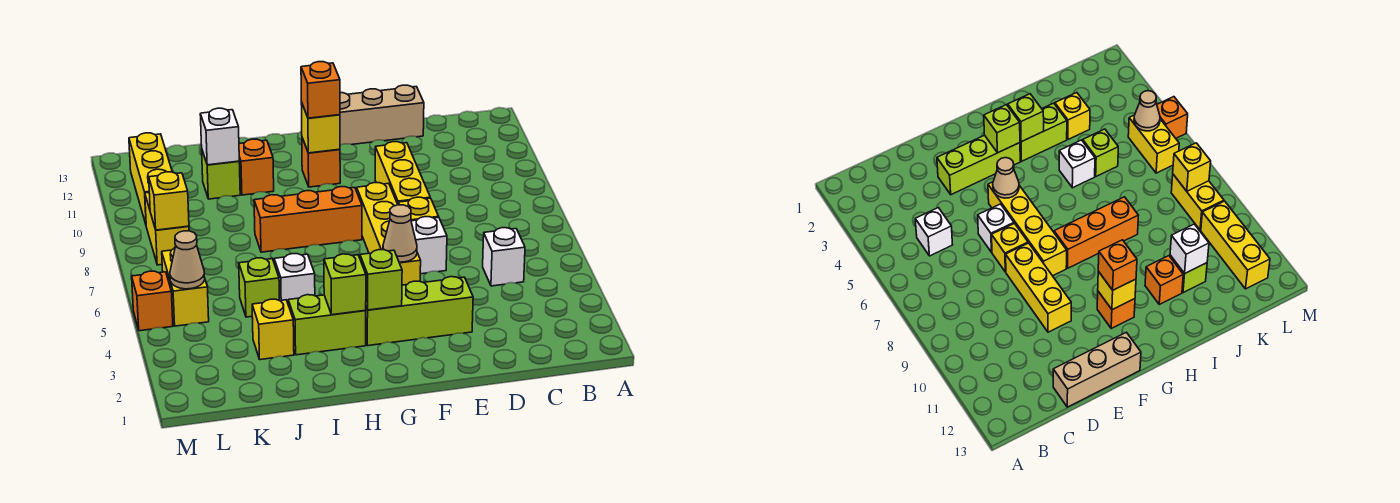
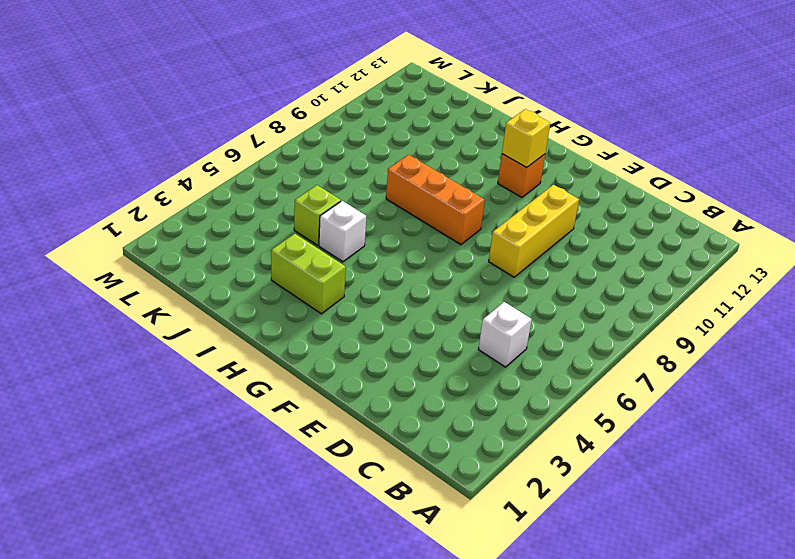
none -> tan brick D13:F13 level 1
none -> lime brick E3:G3 level 1
none -> white brick E6 level 1

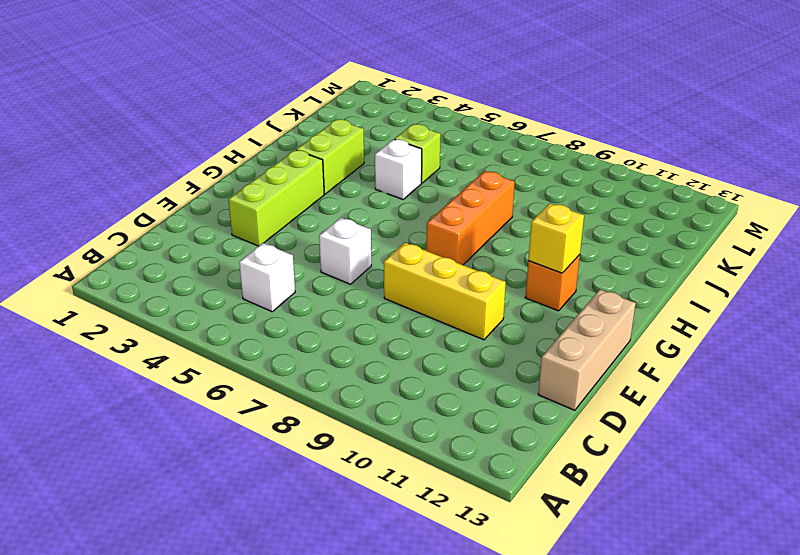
none -> yellow brick E7 level 1
none -> yellow brick F5:F8 level 1
none -> orange brick I11 level 1

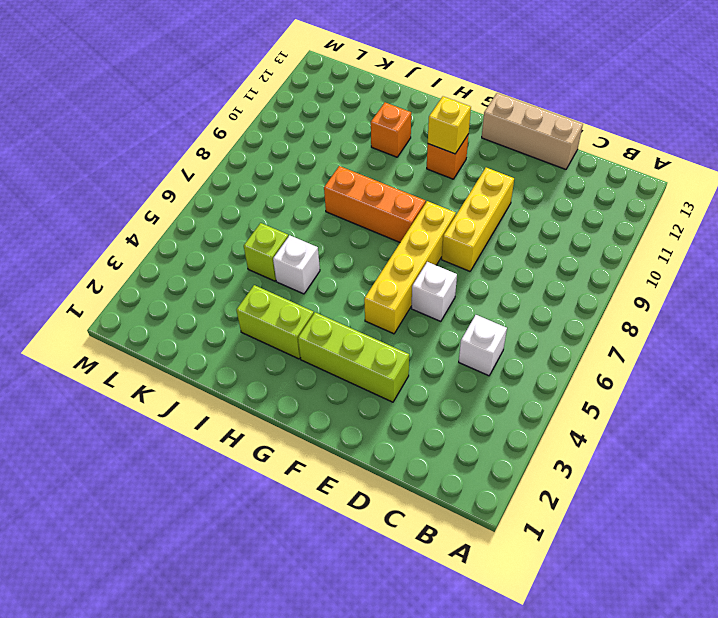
none -> yellow brick E7 level 1
none -> yellow brick J3 level 1
none -> lime brick J11 level 1

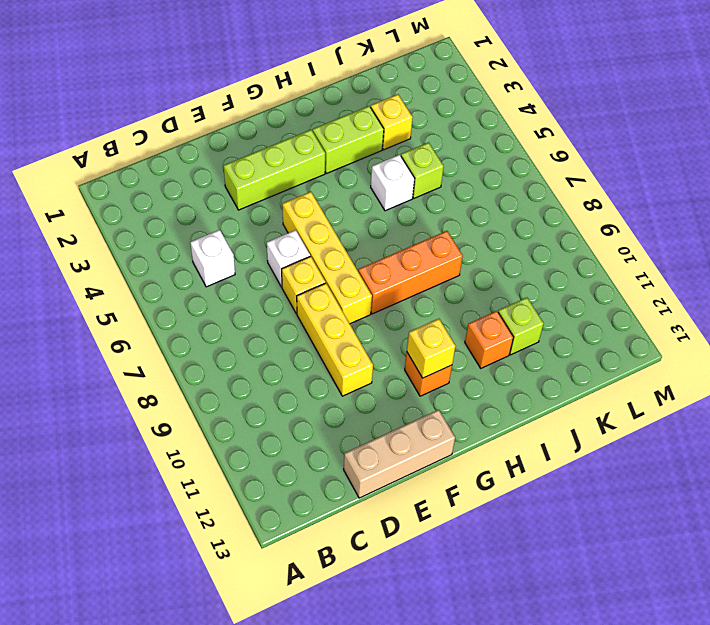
none -> yellow brick L5:L6 level 1
none -> yellow brick L8:L9 level 1
none -> yellow brick L10:L12 level 1

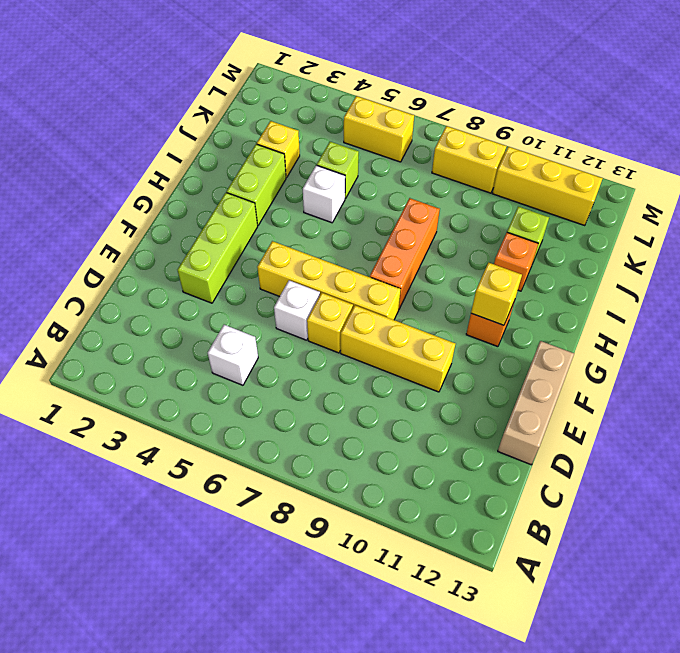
none -> orange brick M5 level 1
none -> tan cone F5 level 2
none -> lime brick G3 level 2

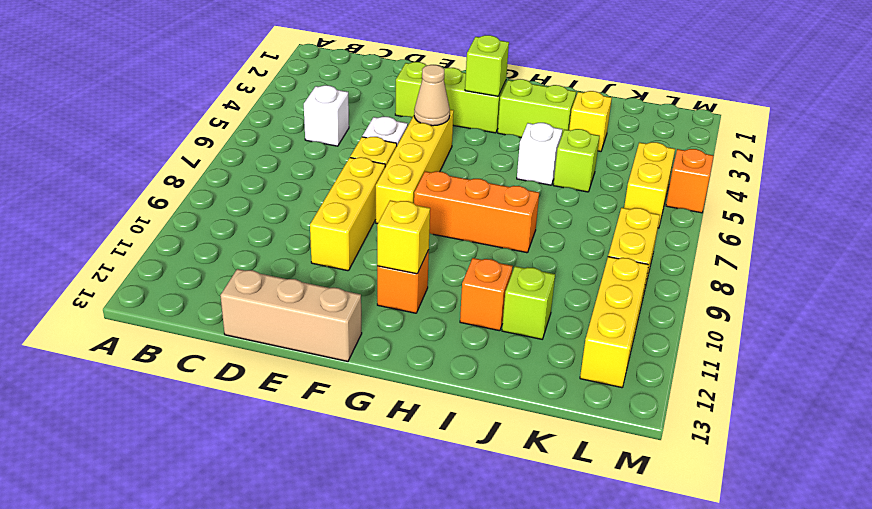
none -> lime brick H3 level 2
none -> white brick J11 level 2
none -> tan cone L5 level 2

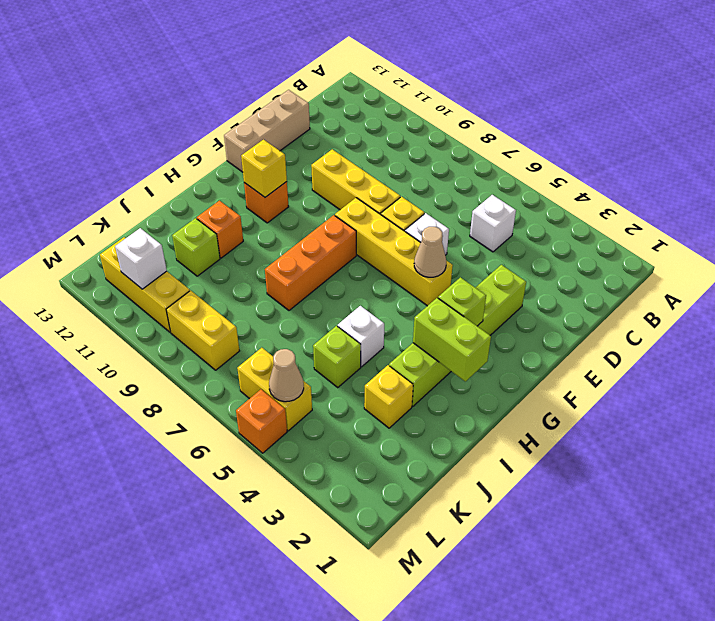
lime brick H2:H3 level 2 -> lime brick H3 level 2
white brick L11 level 2 -> white brick J11 level 2
none -> yellow brick L8 level 2
none -> orange brick G11 level 3

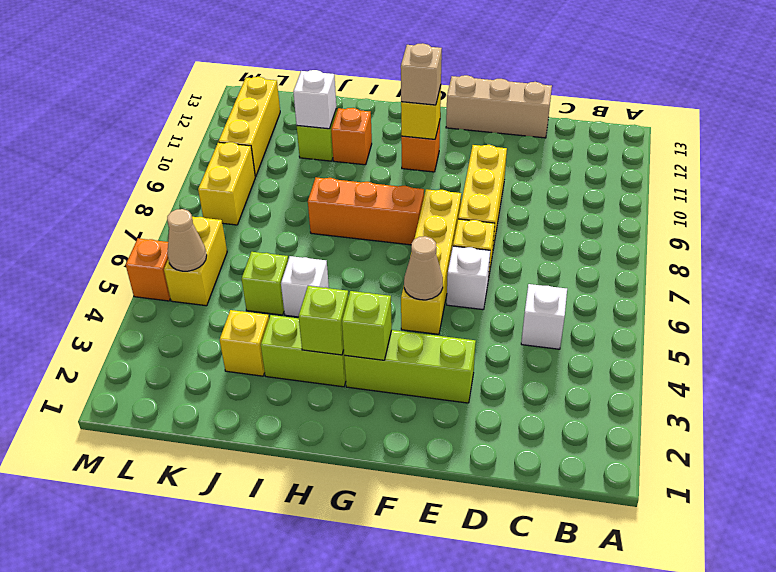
tan brick G11 level 3 -> orange brick G11 level 3
none -> yellow brick L8 level 2

